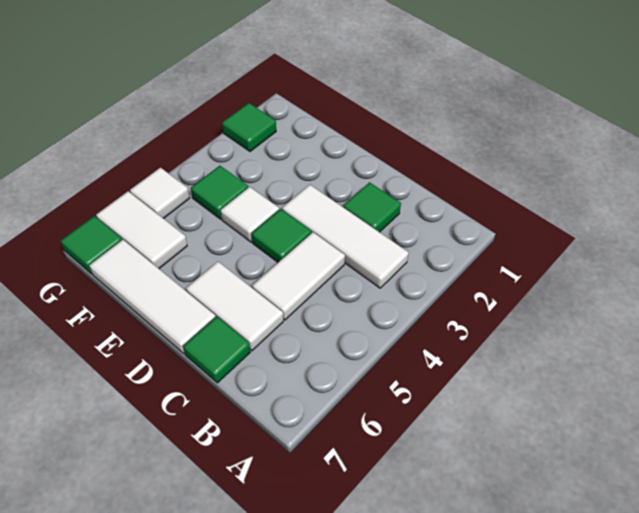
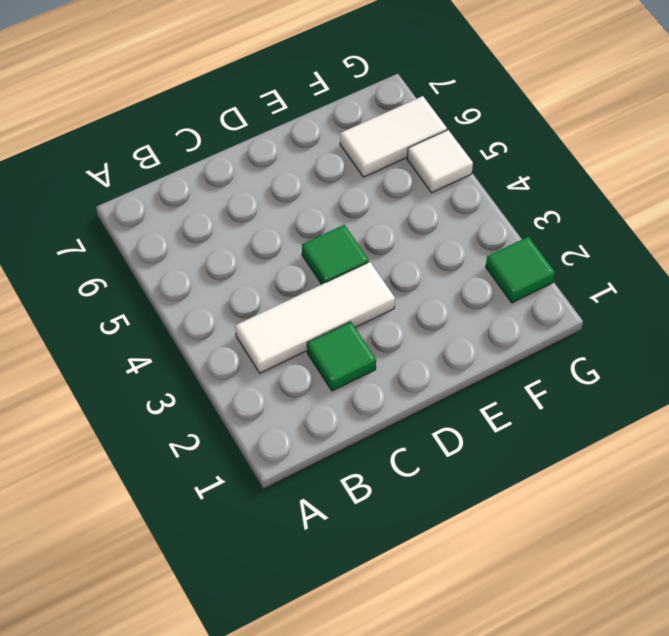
none -> white tile C4:C5 level 1
none -> white tile C6:D6 level 1
none -> green tile C7 level 1

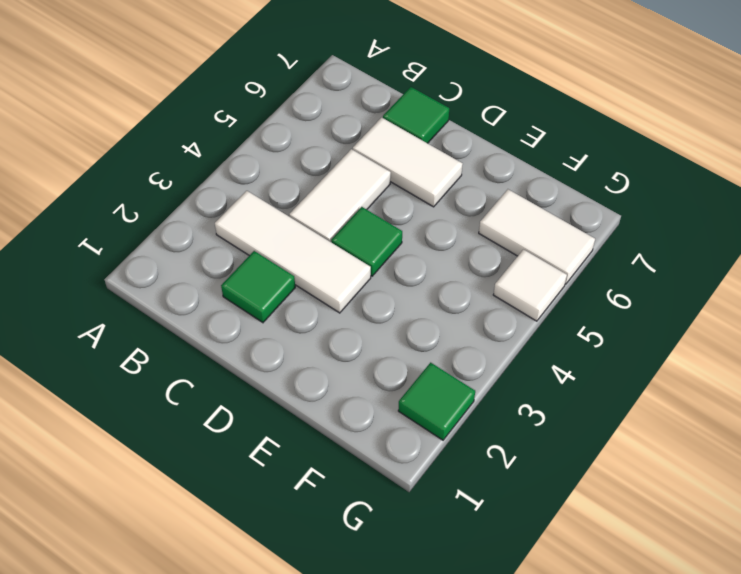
none -> white tile D7:F7 level 1
none -> white tile E4 level 1
none -> green tile F4 level 1

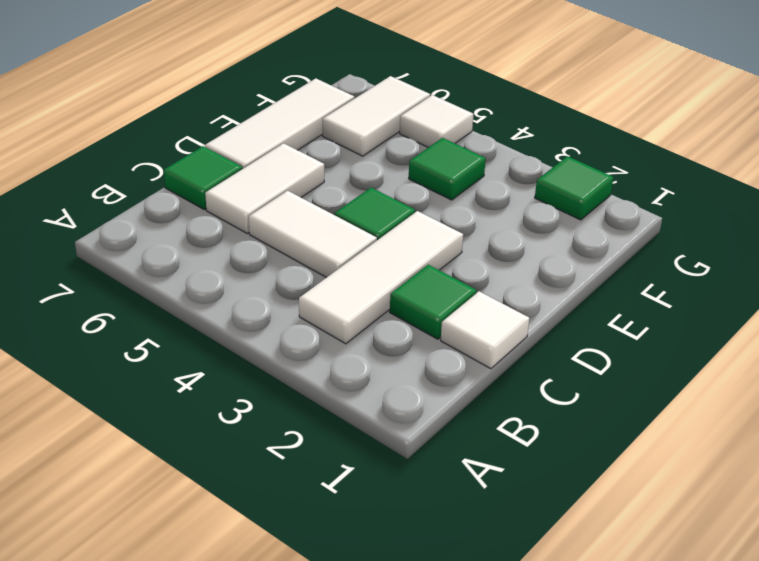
white tile C1 level 1 -> white tile E4 level 1
none -> green tile G7 level 1

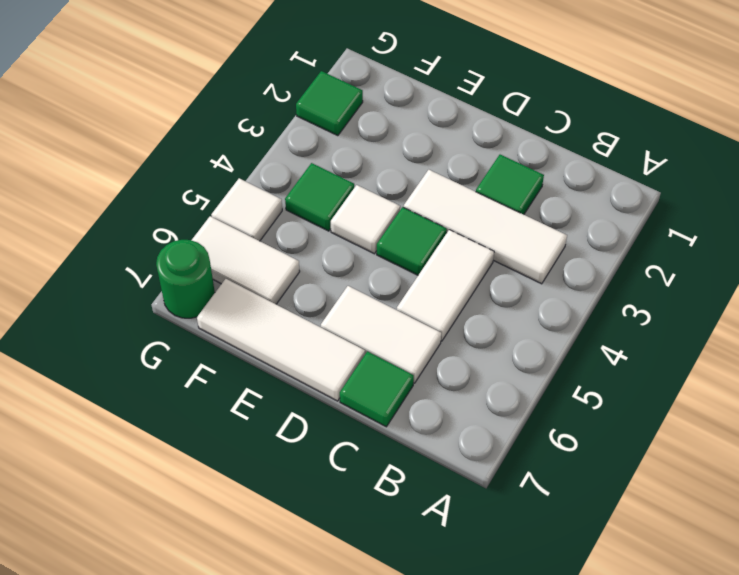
green round brick G7 level 1 -> green tile G7 level 1

